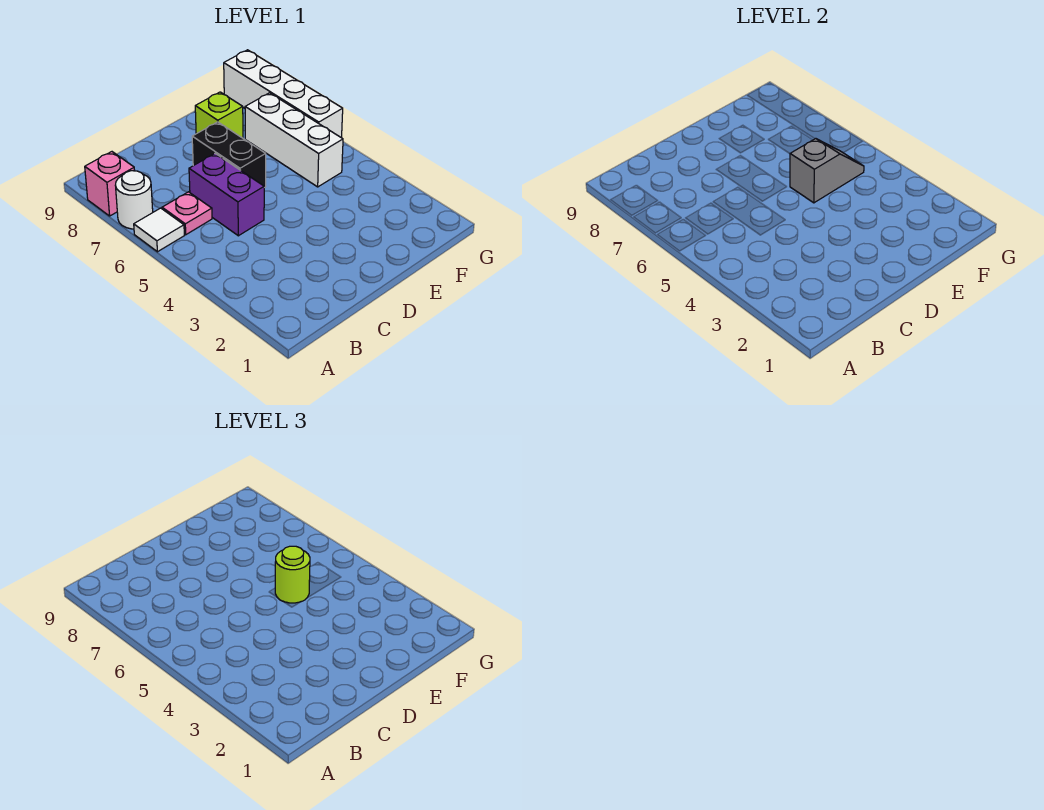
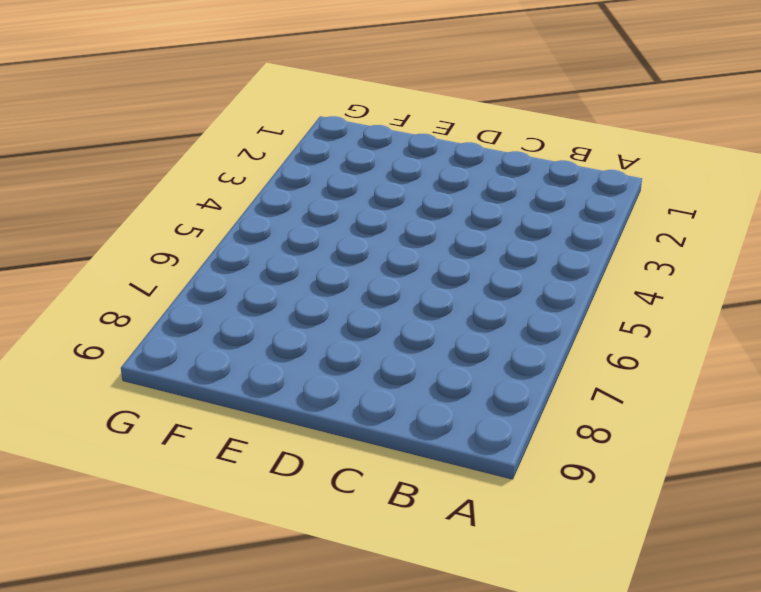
none -> white tile A6 level 1
none -> white round brick A7 level 1

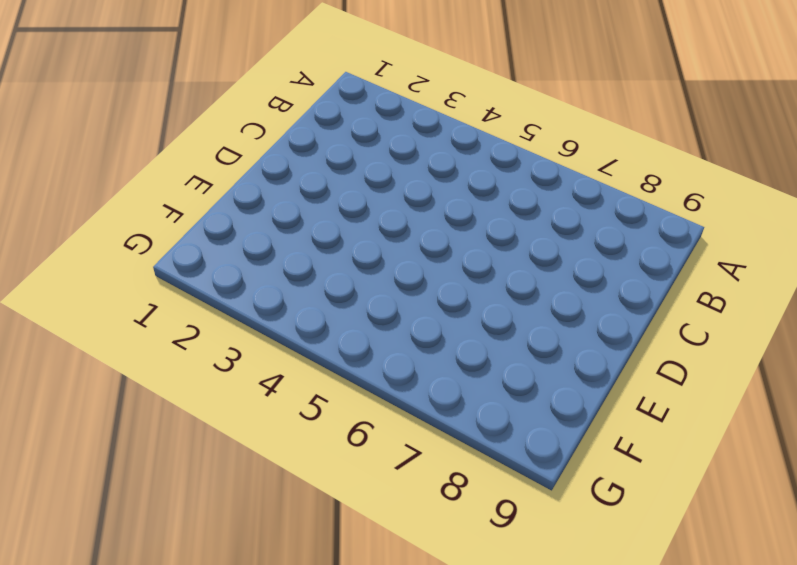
none -> white tile A6 level 1
none -> white round brick A7 level 1

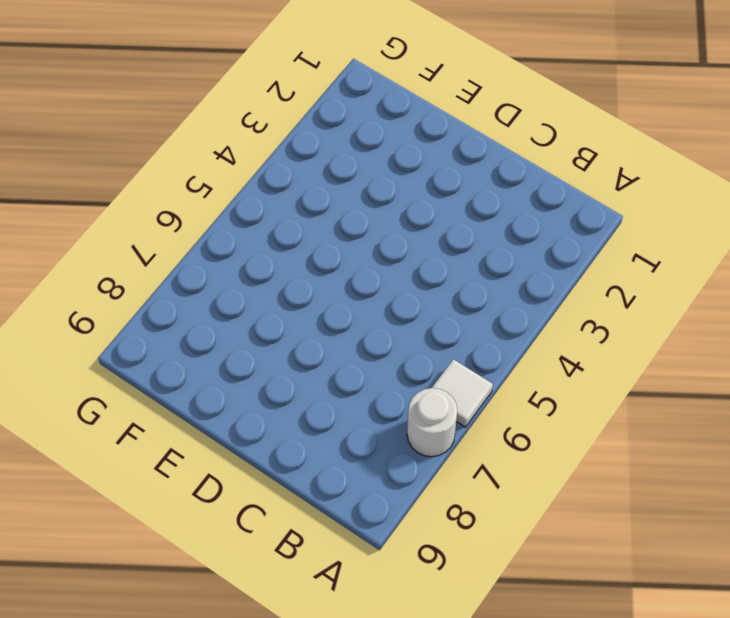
none -> pink brick A8 level 1
none -> pink plate B6 level 1

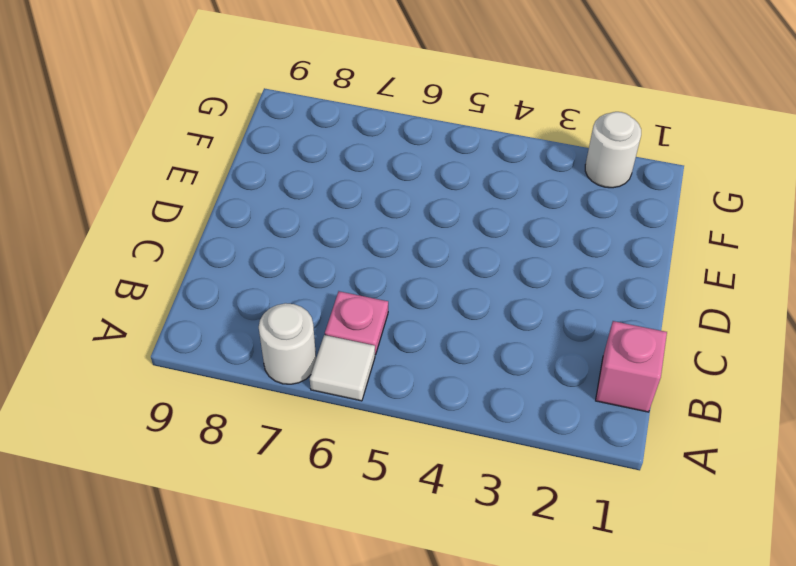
pink brick B1 level 1 -> pink brick A8 level 1
white round brick G2 level 1 -> none
none -> purple brick C5:C6 level 1
none -> black brick D6:D7 level 1

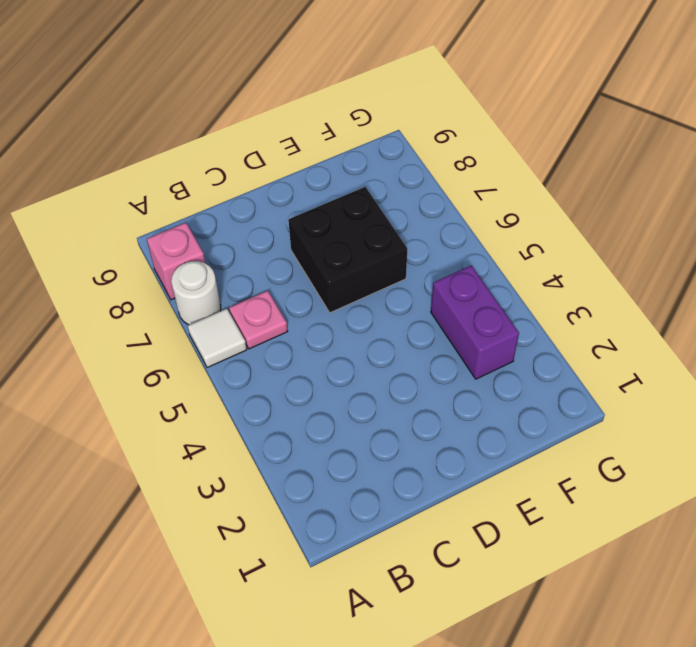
black brick D6:E7 level 1 -> black brick D6:D7 level 1
purple brick F3:F4 level 1 -> purple brick C5:C6 level 1
none -> lime brick E8 level 1
none -> white brick F5:F7 level 1

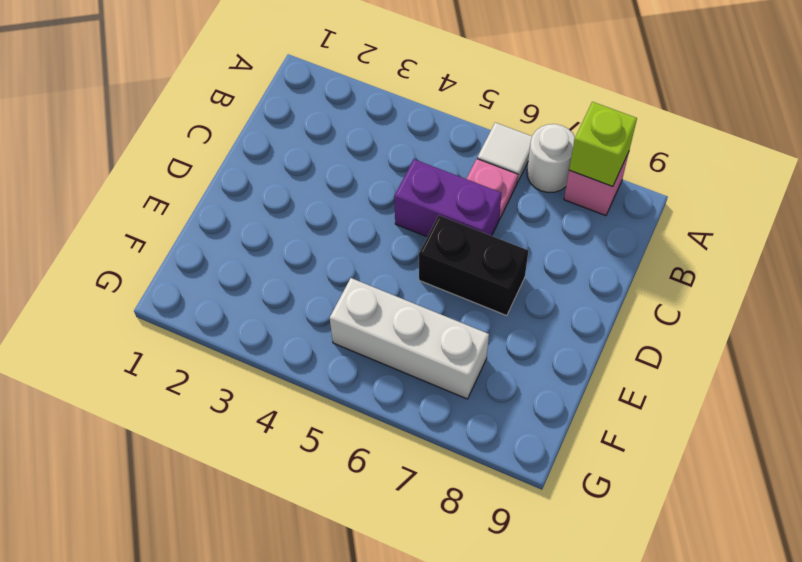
lime brick A8 level 2 -> lime brick E8 level 1
none -> white brick G6:G9 level 1
none -> grey slope E5:F5 level 2 top E

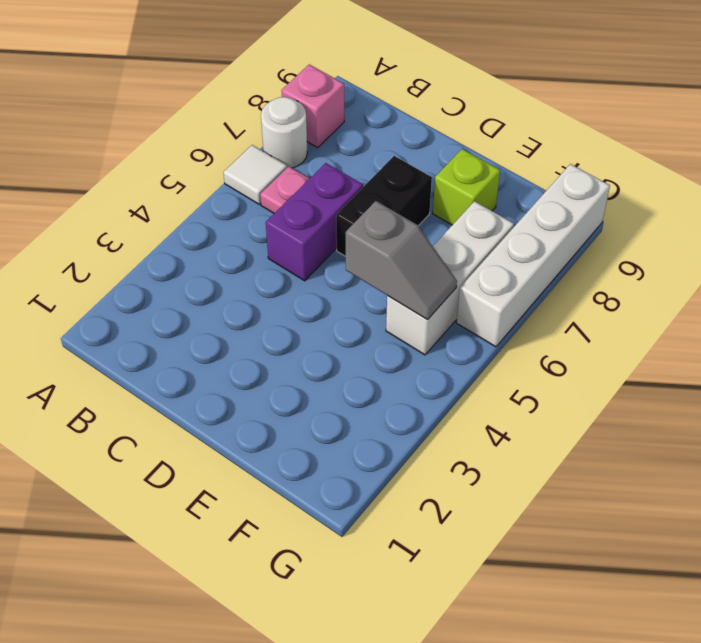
none -> lime round brick E5 level 3

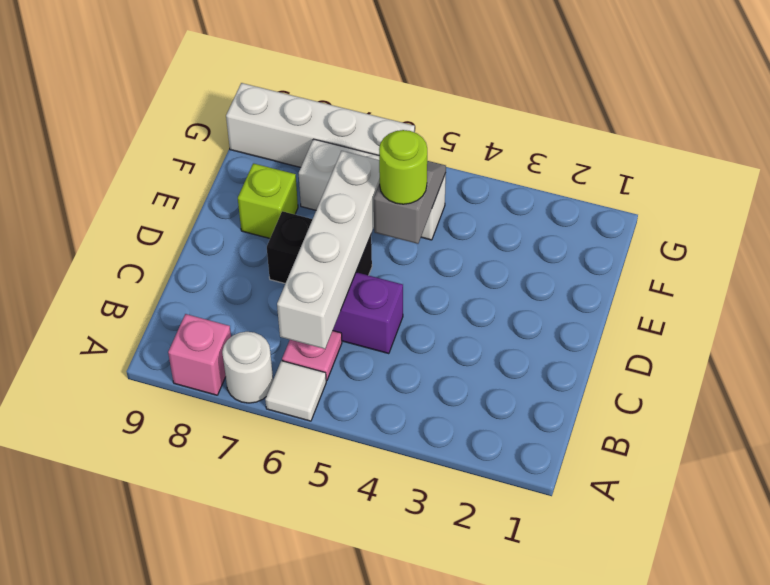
white brick B6:E6 level 2 -> none

